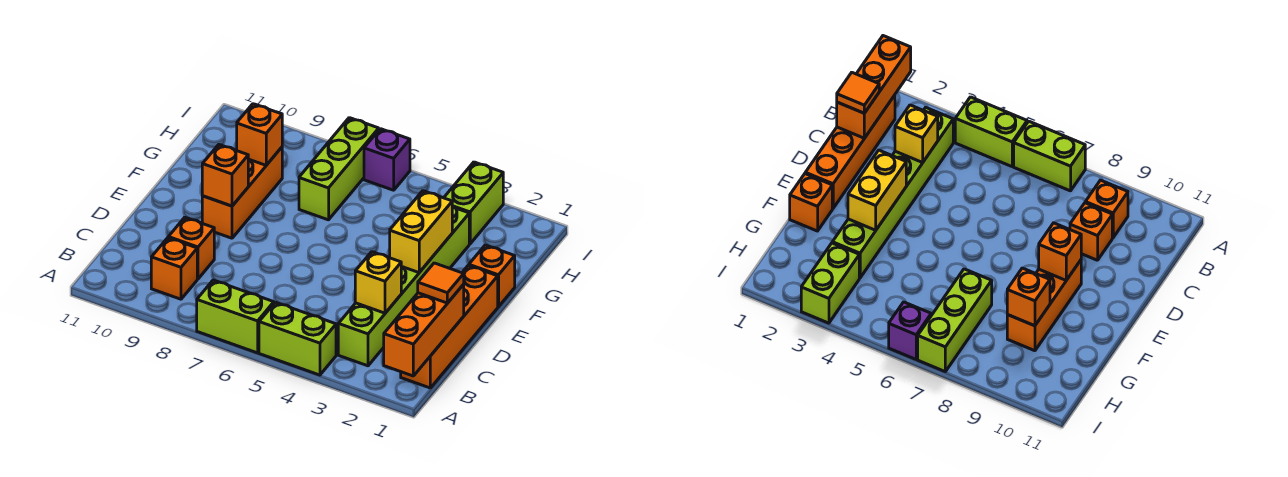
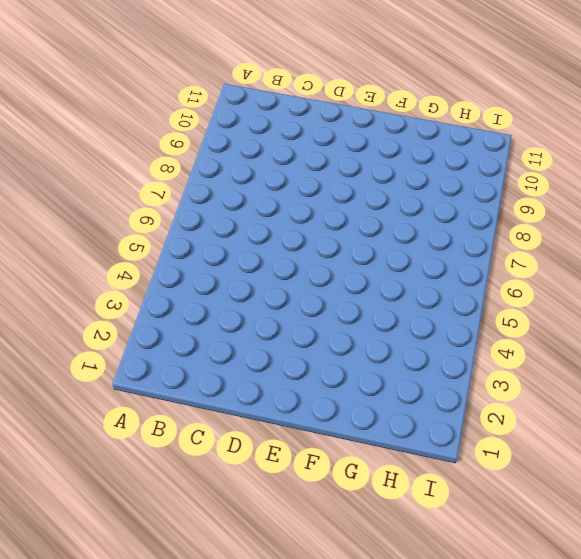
none -> lime brick A4:A5 level 1
none -> lime brick A6:A7 level 1
none -> orange brick B1:E1 level 1

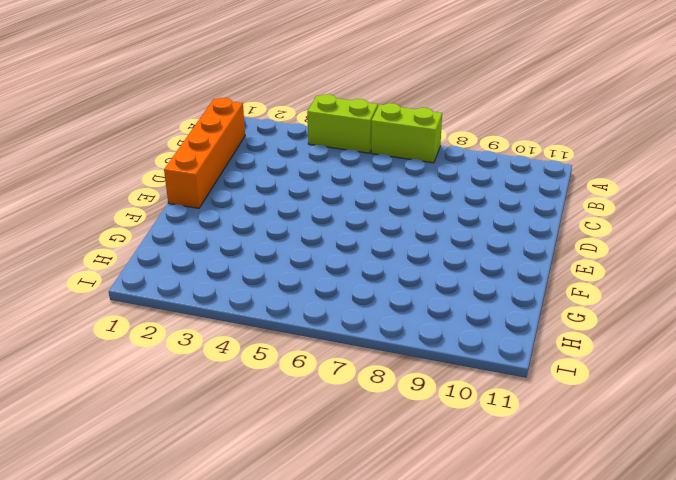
none -> lime brick B3:G3 level 1
none -> orange brick B9 level 1
none -> orange brick C9 level 1

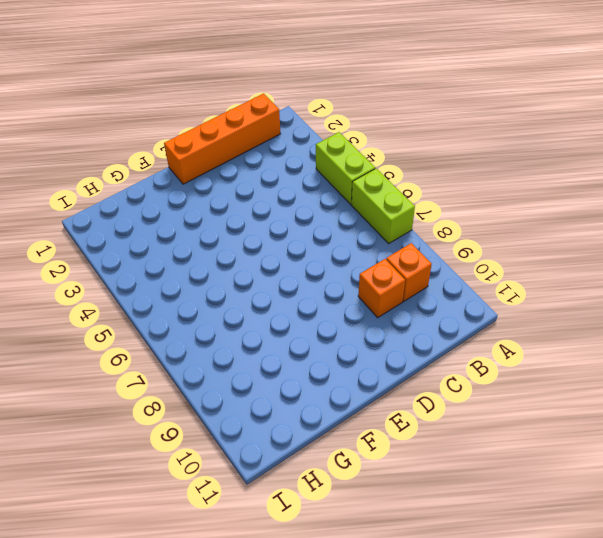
none -> lime brick B3:G3 level 1
none -> orange brick E9:G9 level 1
none -> orange brick F1 level 1

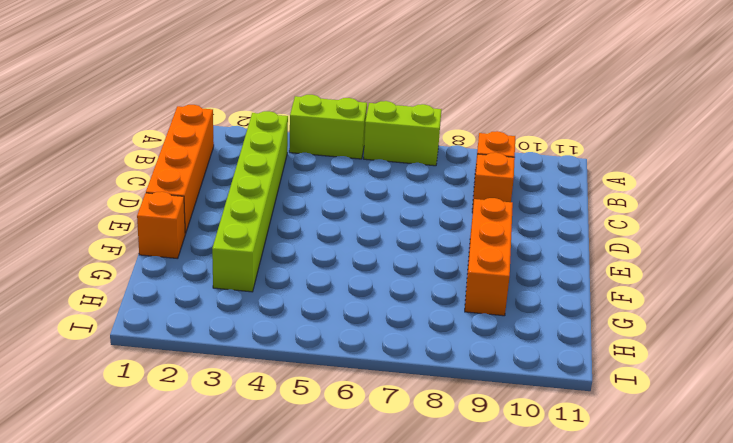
none -> lime brick G7:I7 level 1
none -> lime brick H3:I3 level 1
none -> purple brick I6 level 1

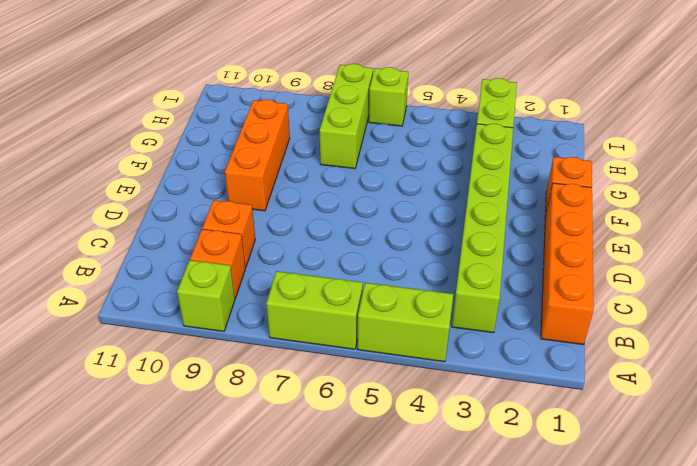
lime brick A9 level 1 -> none
lime brick I6 level 1 -> purple brick I6 level 1
none -> orange brick A1:C1 level 2
none -> yellow brick C3 level 2
none -> yellow brick E3:F3 level 2

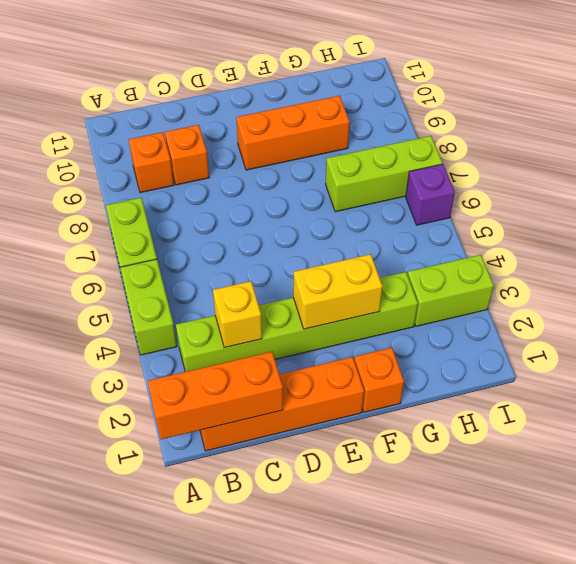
none -> orange brick E9 level 2
none -> orange brick G9 level 2
none -> orange tile C1 level 3

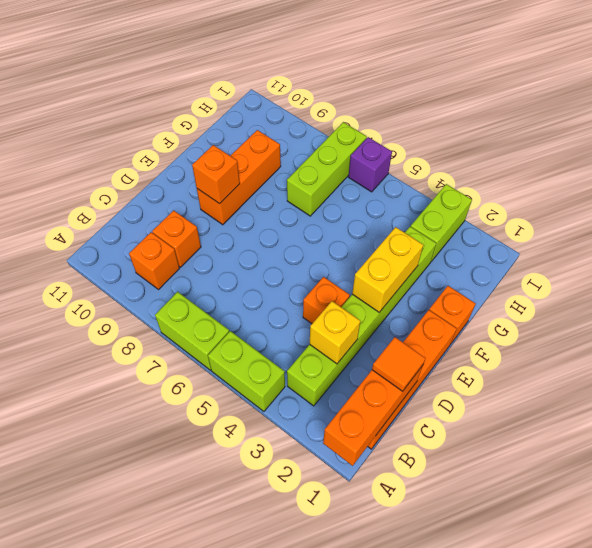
orange brick D4 level 1 -> orange brick G9 level 2

